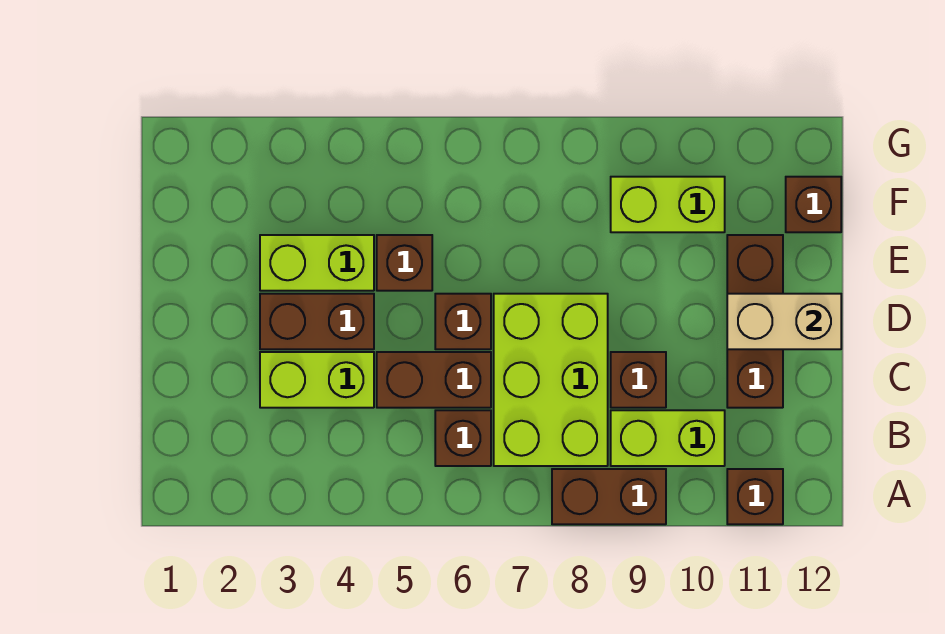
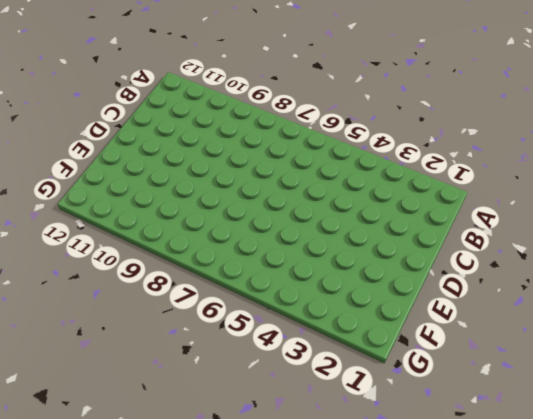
none -> brown brick A8:A9 level 1
none -> brown brick A11 level 1
none -> brown brick B6 level 1

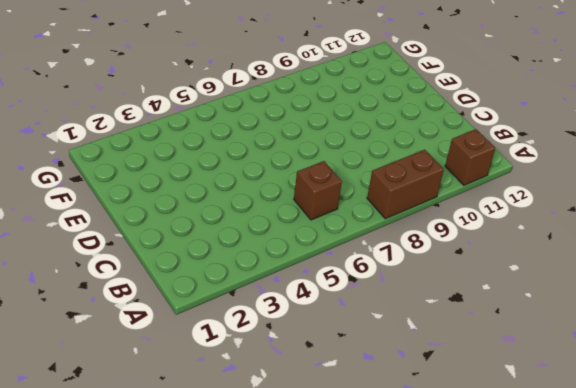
none -> lime brick B7:D8 level 1
none -> lime brick B9:B10 level 1
none -> lime brick C3:C4 level 1

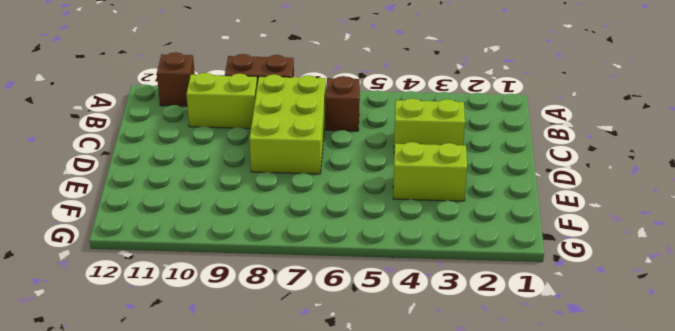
none -> brown brick C5:C6 level 1
none -> brown brick C9 level 1
none -> brown brick C11:E11 level 1

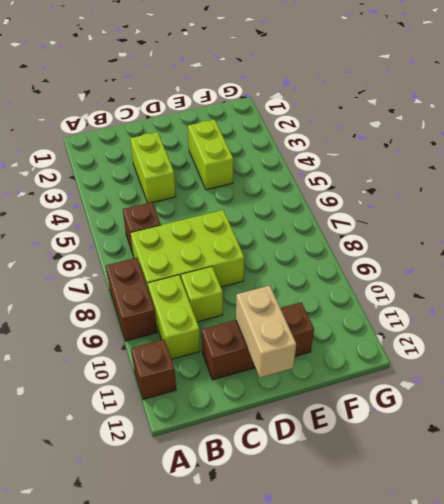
lime brick C9 level 1 -> brown brick C9 level 1
none -> brown brick C5:C6 level 1
none -> brown brick D3:D4 level 1
none -> brown brick D6 level 1

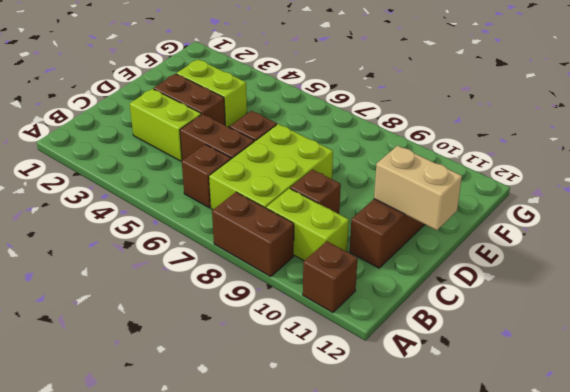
none -> brown brick E5 level 1
none -> lime brick F9:F10 level 1
none -> brown brick F12 level 1

